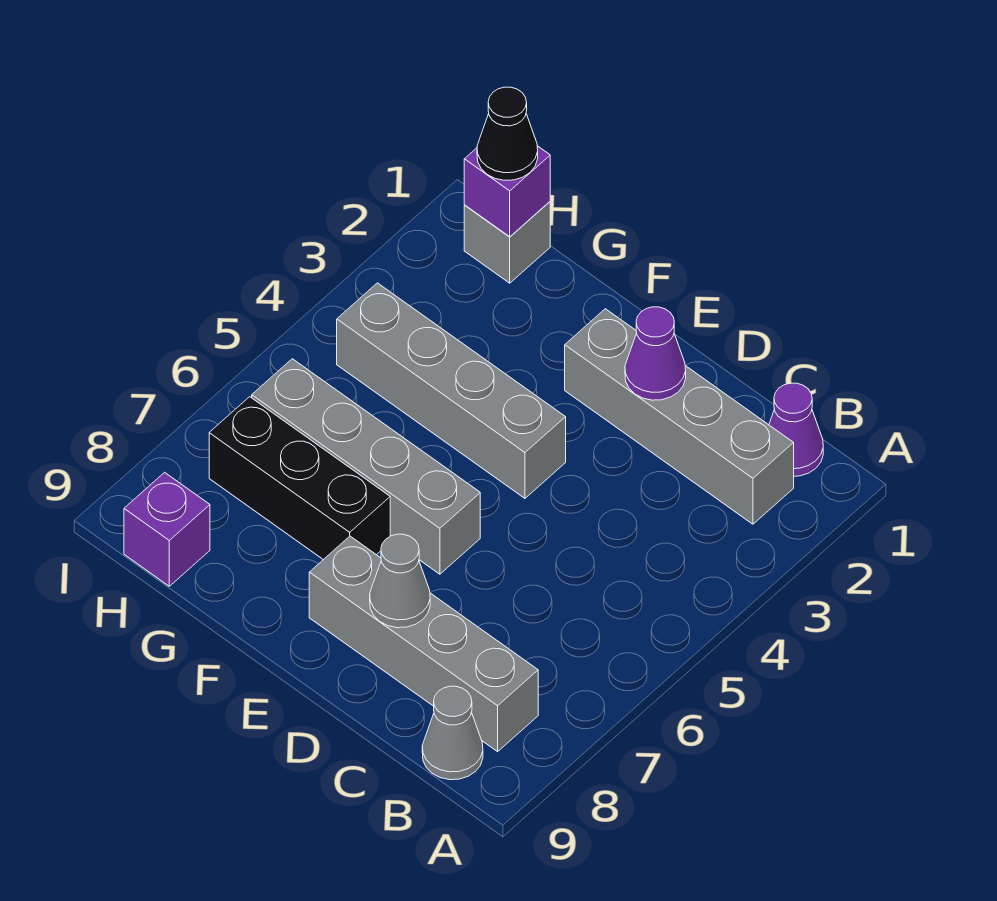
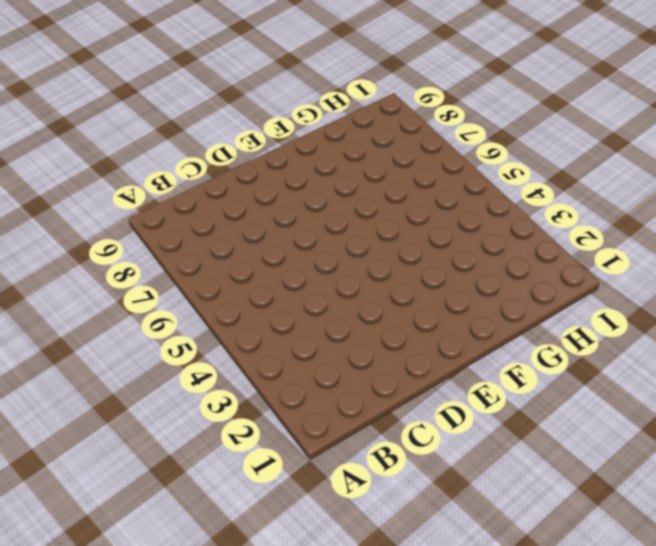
none -> purple cone B1 level 1
none -> grey brick B2:E2 level 1
none -> grey brick B8:E8 level 1

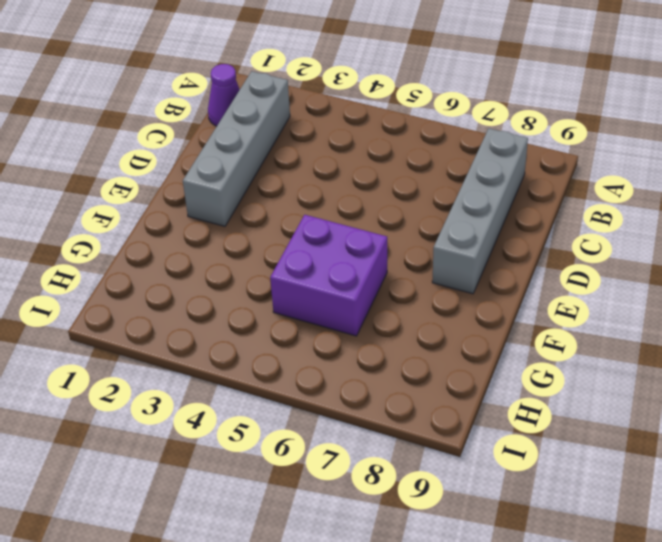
purple brick F5:G6 level 1 -> grey brick E6:H6 level 1
none -> grey cone B9 level 1
none -> grey brick E4:H4 level 1
none -> black brick F7:H7 level 1

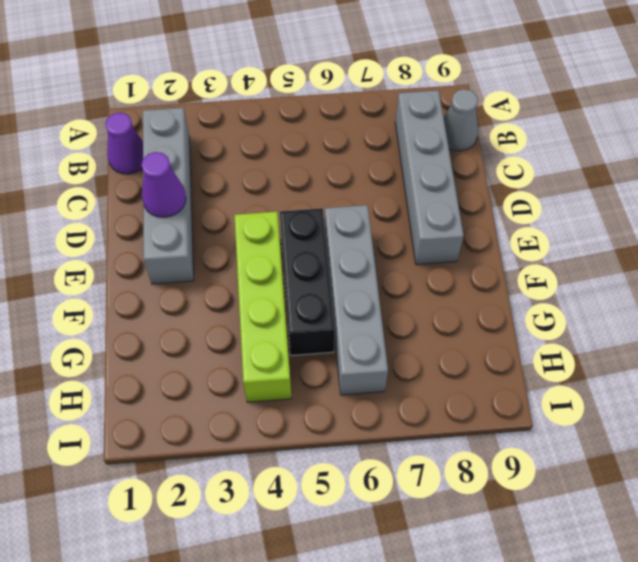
lime brick E4:H4 level 1 -> grey brick E4:H4 level 1
black brick E5:G5 level 1 -> black brick F7:H7 level 1
none -> grey brick H1 level 1
none -> purple brick H9 level 1
none -> grey cone D8 level 2

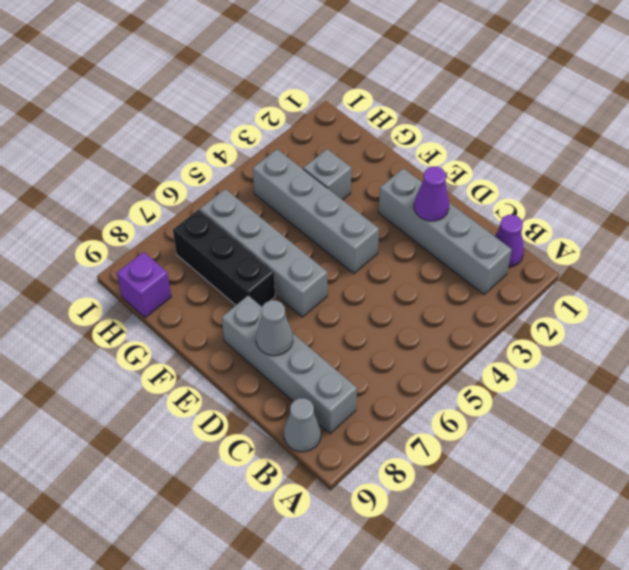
grey brick G3 level 1 -> grey brick H1 level 1
none -> purple brick H1 level 2
none -> black cone H1 level 3

